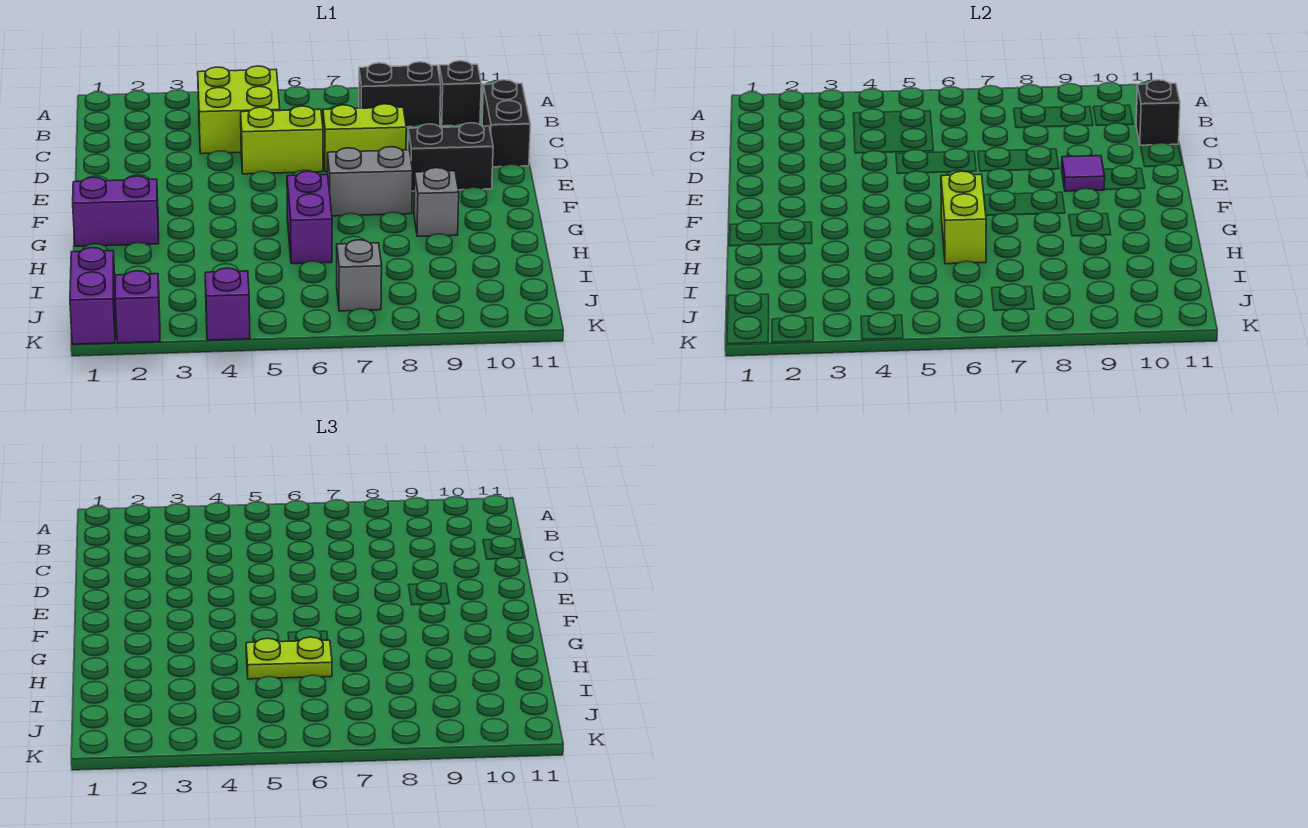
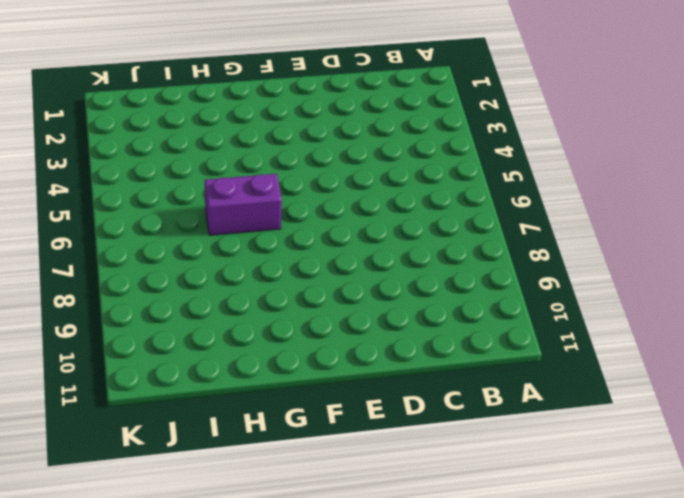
none -> lime brick B4:C5 level 1
none -> black brick B8:B9 level 1
none -> black brick B10 level 1

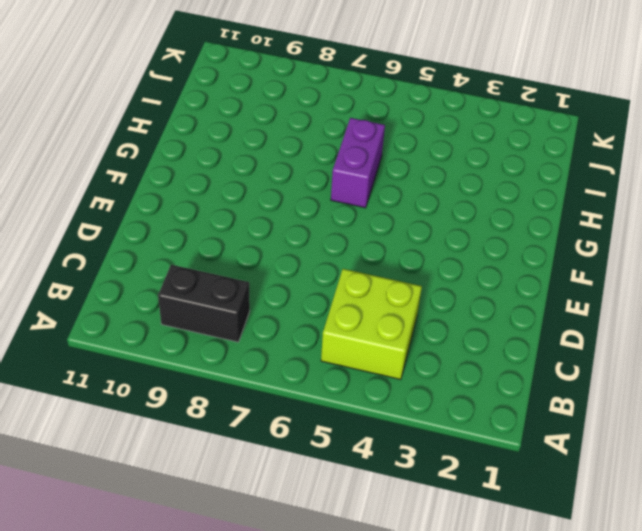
none -> black brick B10 level 1
none -> black brick C11:D11 level 1
none -> lime brick D5:D6 level 1

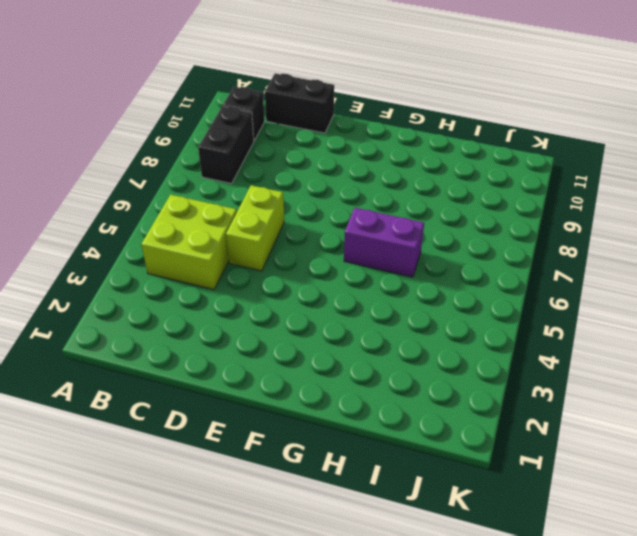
none -> lime brick D7:D8 level 1
none -> black brick E9:E10 level 1
none -> grey brick F7:F8 level 1

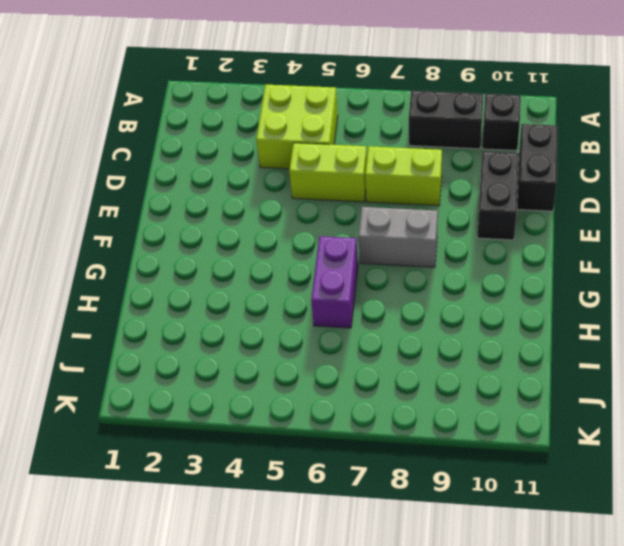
black brick D10:E10 level 1 -> black brick E9:E10 level 1
none -> purple brick G1:G2 level 1
none -> grey brick G9 level 1
none -> purple brick J1:K1 level 1

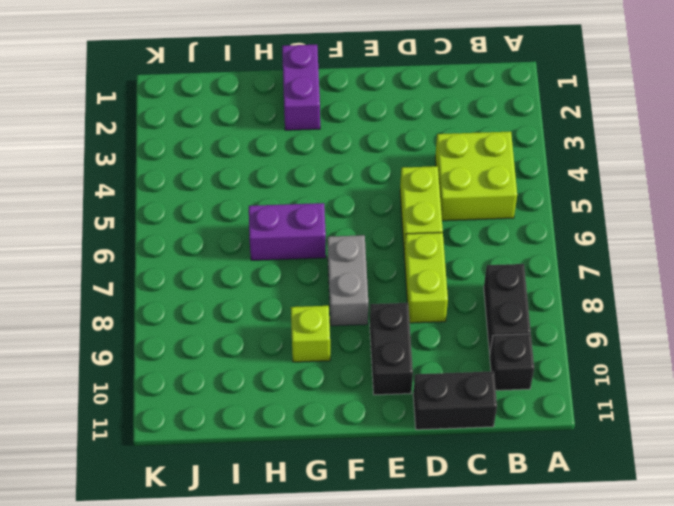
lime brick G9 level 1 -> grey brick G9 level 1
none -> purple brick J1:K1 level 1
none -> grey brick J7 level 1
none -> purple brick K2 level 1

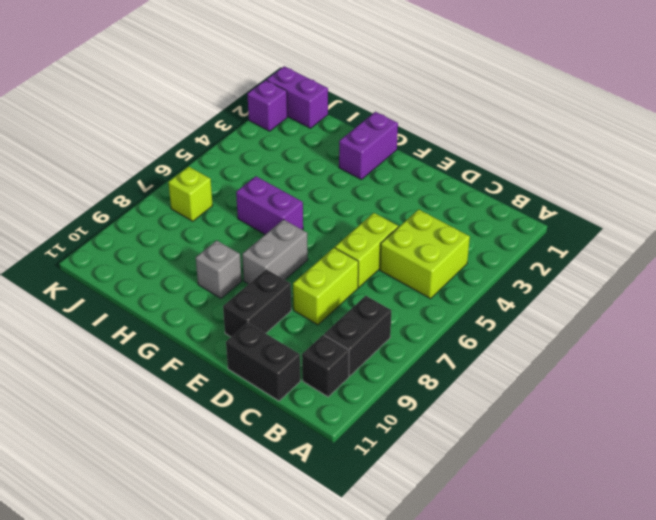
lime brick J7 level 1 -> grey brick J7 level 1
none -> purple brick K4 level 1
none -> black brick C11 level 2
none -> purple tile E9 level 2

